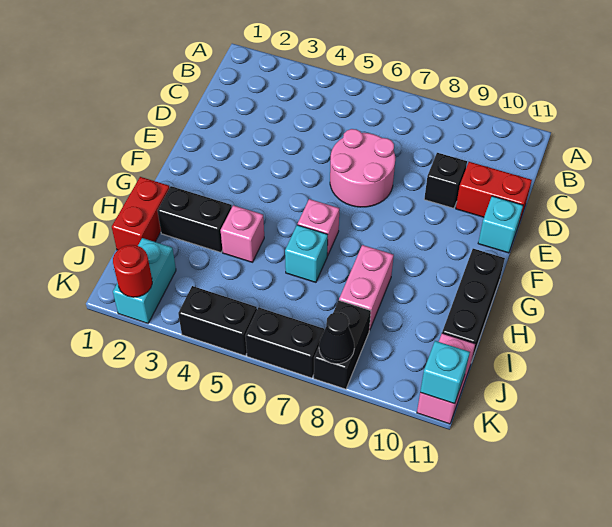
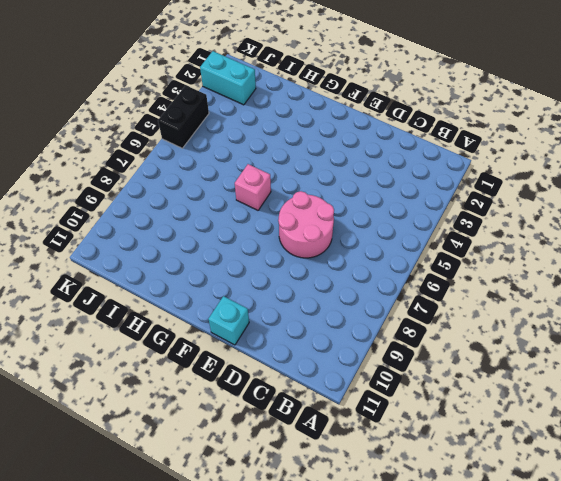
none -> black brick D9 level 1
none -> red brick D10:D11 level 1
none -> black brick G11:I11 level 1

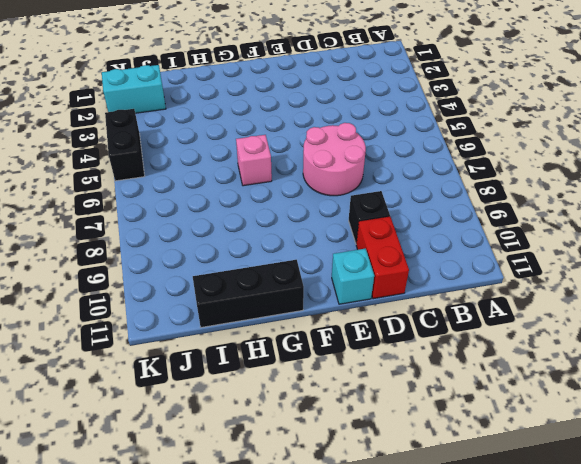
none -> red brick H1:I1 level 1
none -> black brick H2:H3 level 1
none -> pink brick H4 level 1

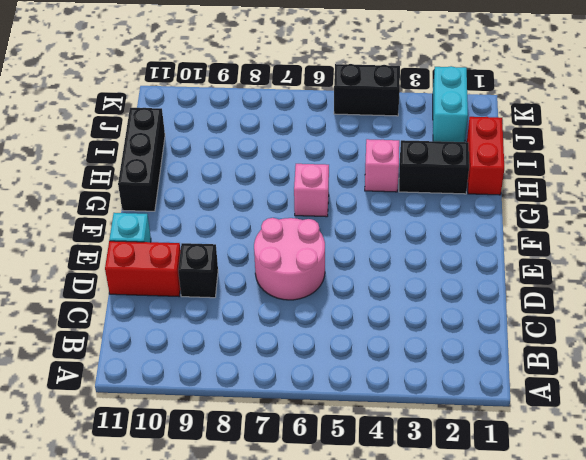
none -> cyan brick H6 level 1
none -> pink brick H8:I8 level 1
none -> black brick J8:K8 level 1

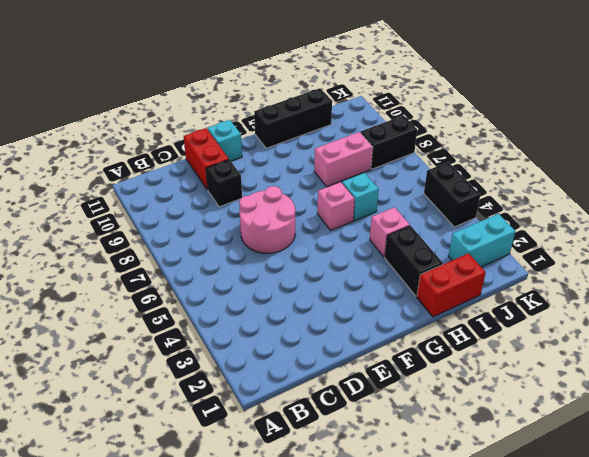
none -> pink brick J11:K11 level 1
none -> black brick K6:K7 level 1
none -> red round brick K2 level 2

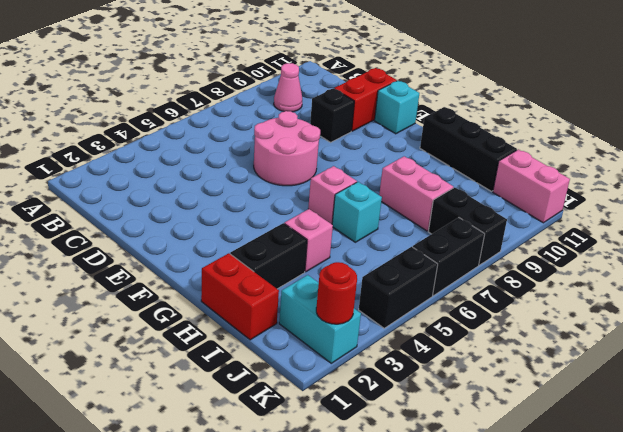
pink cone B9 level 1 -> none
none -> black cone K8 level 2
none -> cyan brick K11 level 2

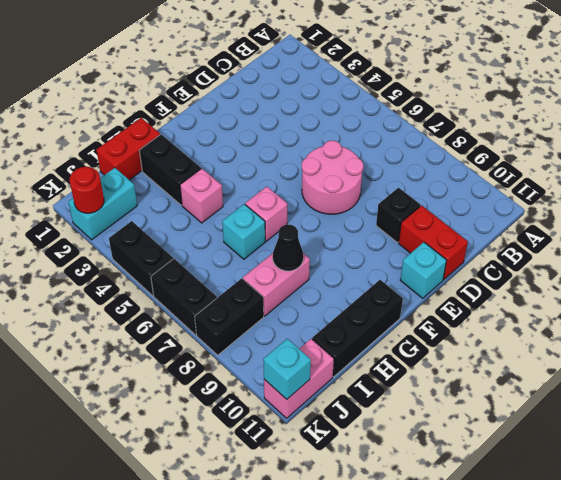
black cone H8 level 2 -> black cone K8 level 2

